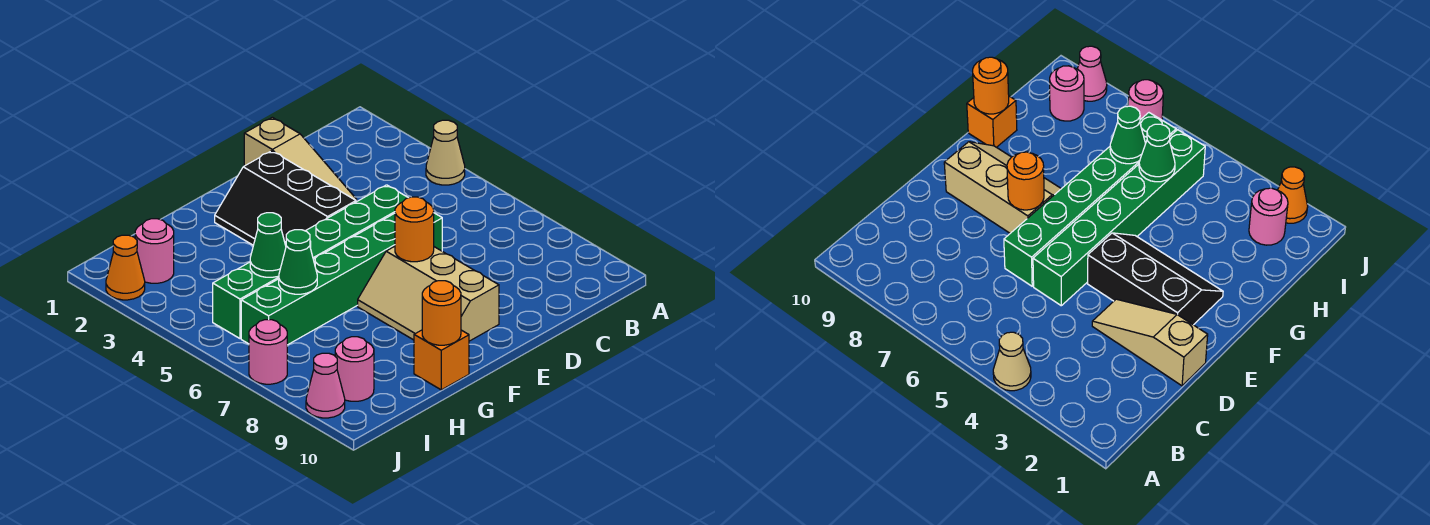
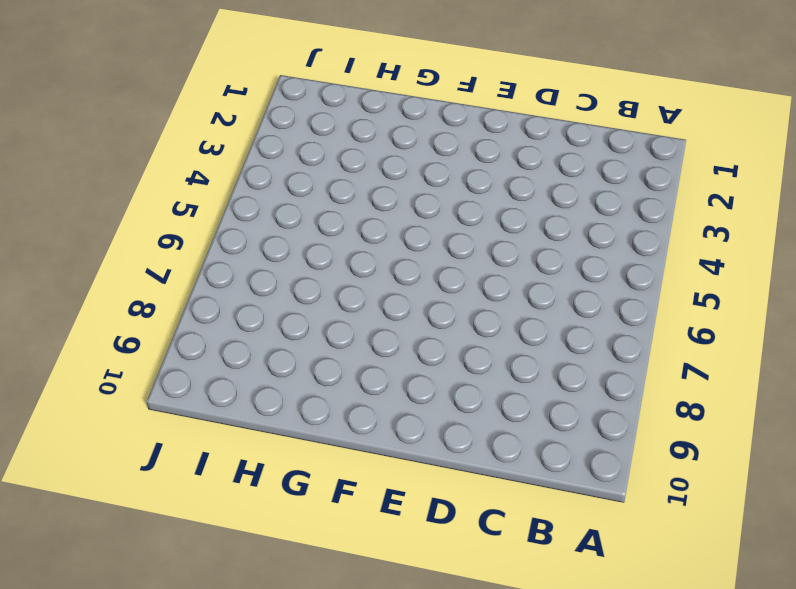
none -> tan cone A4 level 1
none -> tan slope D1:D3 level 1 top 1
none -> green brick D5:I5 level 1

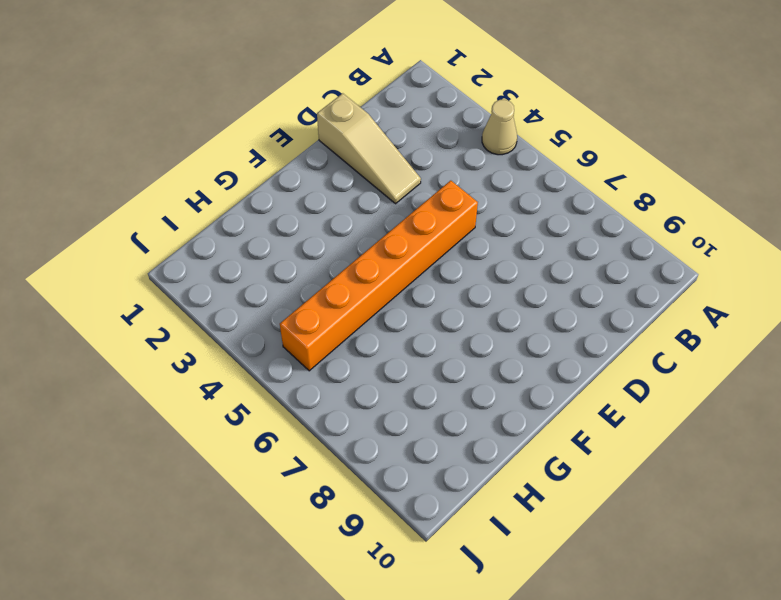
orange brick D5:I5 level 1 -> green brick D5:I5 level 1
none -> green brick D6:I6 level 1
none -> black slope E2:F4 level 1 top E
none -> tan slope E7:F9 level 1 top E

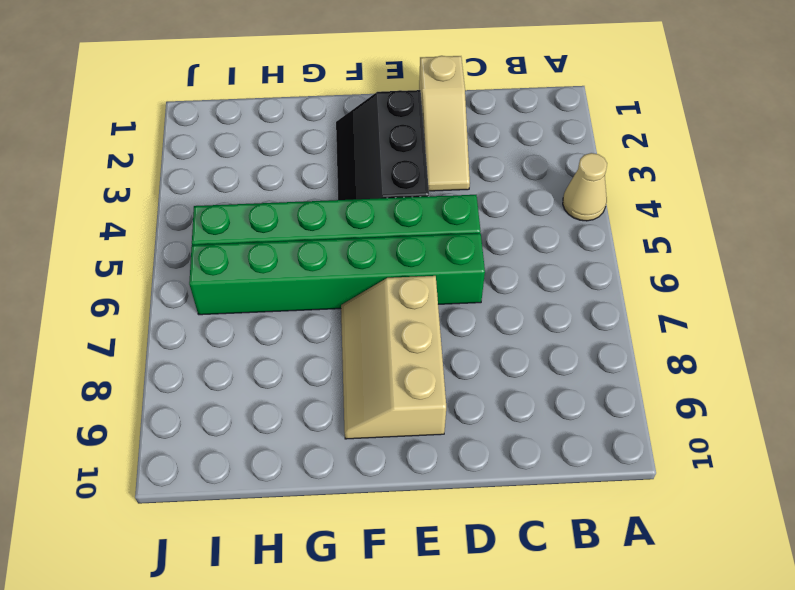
none -> orange brick G10 level 1
none -> pink round brick I2 level 1
none -> pink round brick I9 level 1

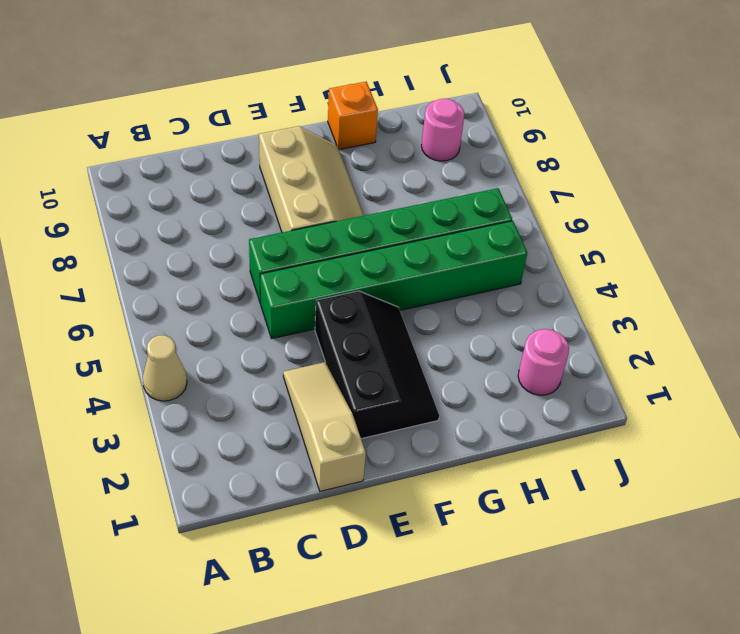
none -> orange cone J2 level 1
none -> pink round brick J7 level 1
none -> pink cone J9 level 1

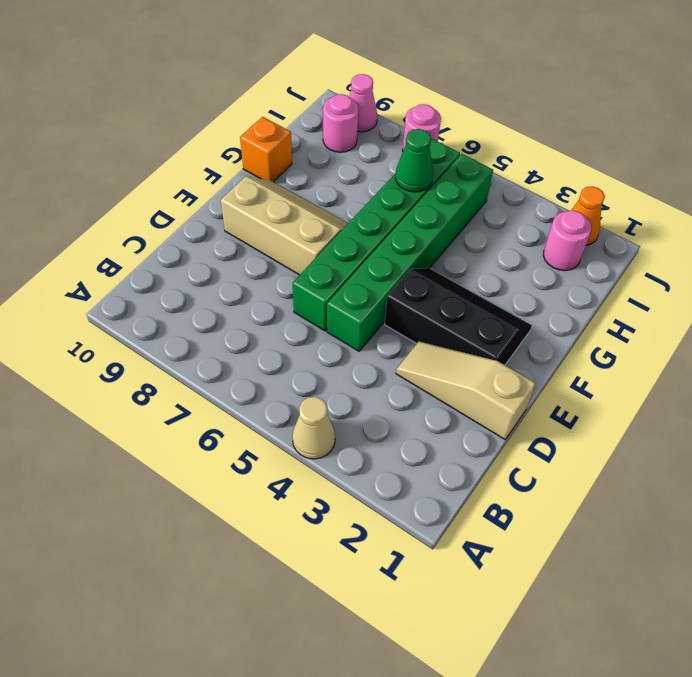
none -> orange round brick E7 level 2
none -> orange round brick G10 level 2
none -> green cone H5 level 2

